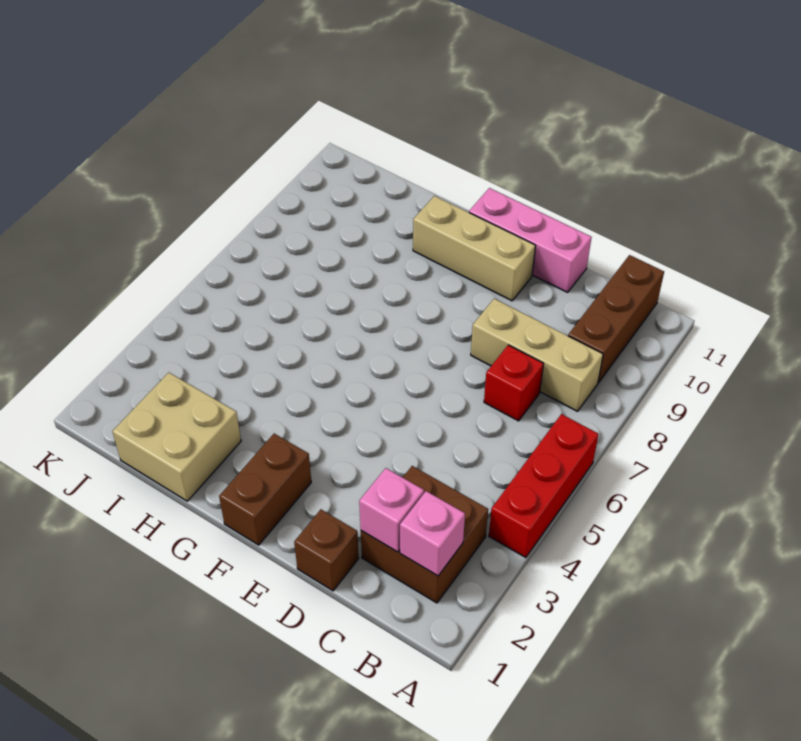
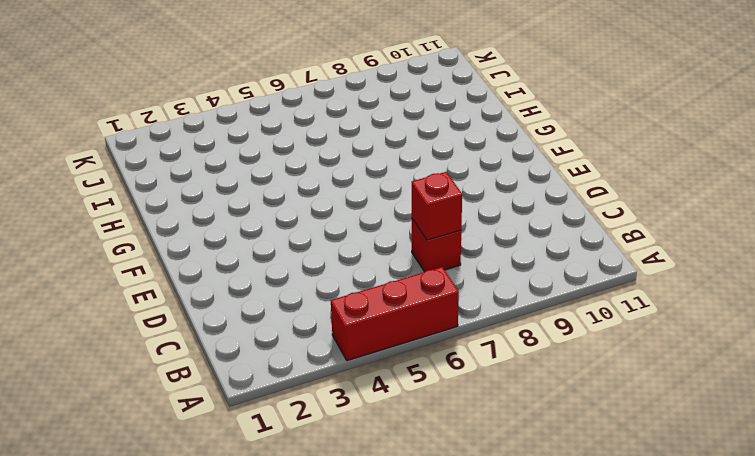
red brick C7 level 2 -> none
none -> brown brick B2:C3 level 1
none -> tan brick B8:D8 level 1
none -> brown brick B9:B11 level 1

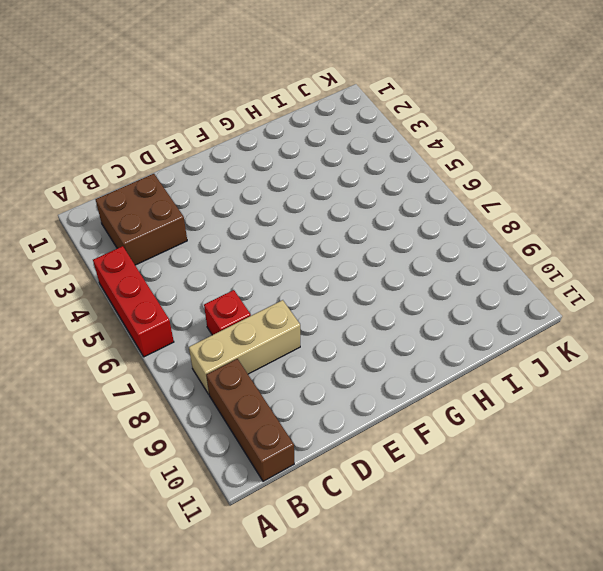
none -> brown brick D1 level 1
none -> pink brick D11:F11 level 1
none -> tan brick E10:G10 level 1

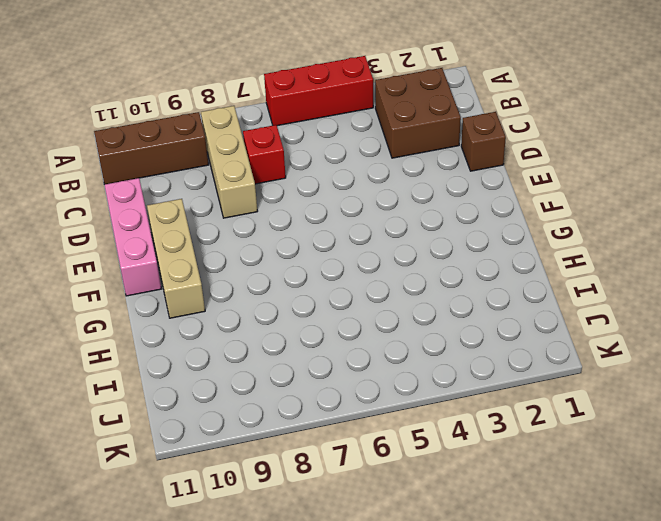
none -> brown brick F1:F2 level 1
none -> tan brick H1:I2 level 1
none -> pink brick B2 level 2

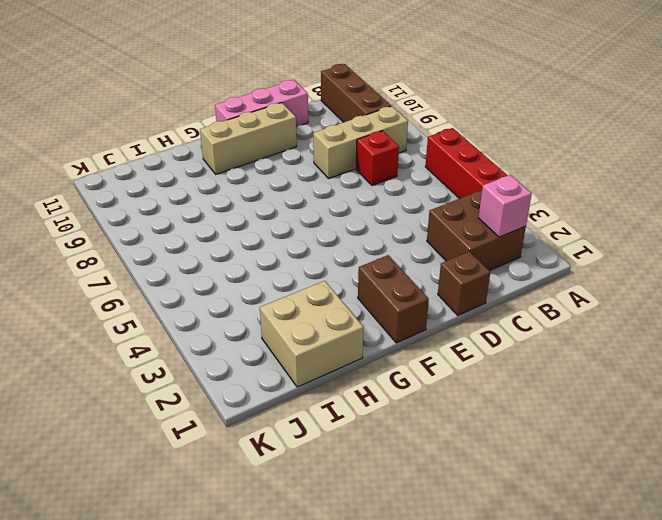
none -> pink brick C2 level 2

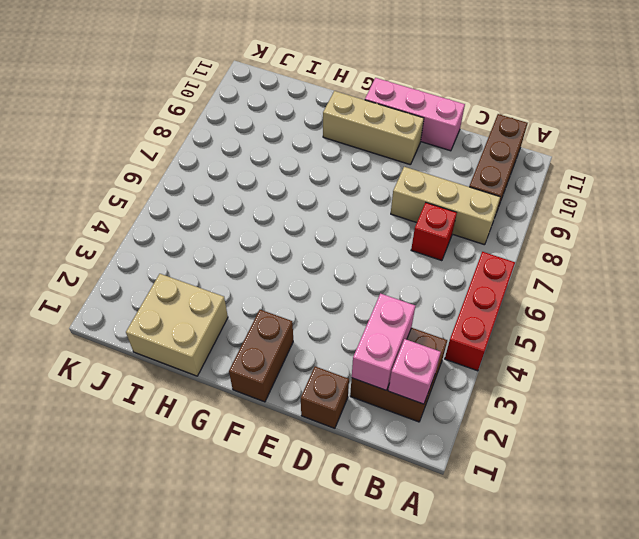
pink brick C2:C3 level 2 -> pink brick C2 level 2

